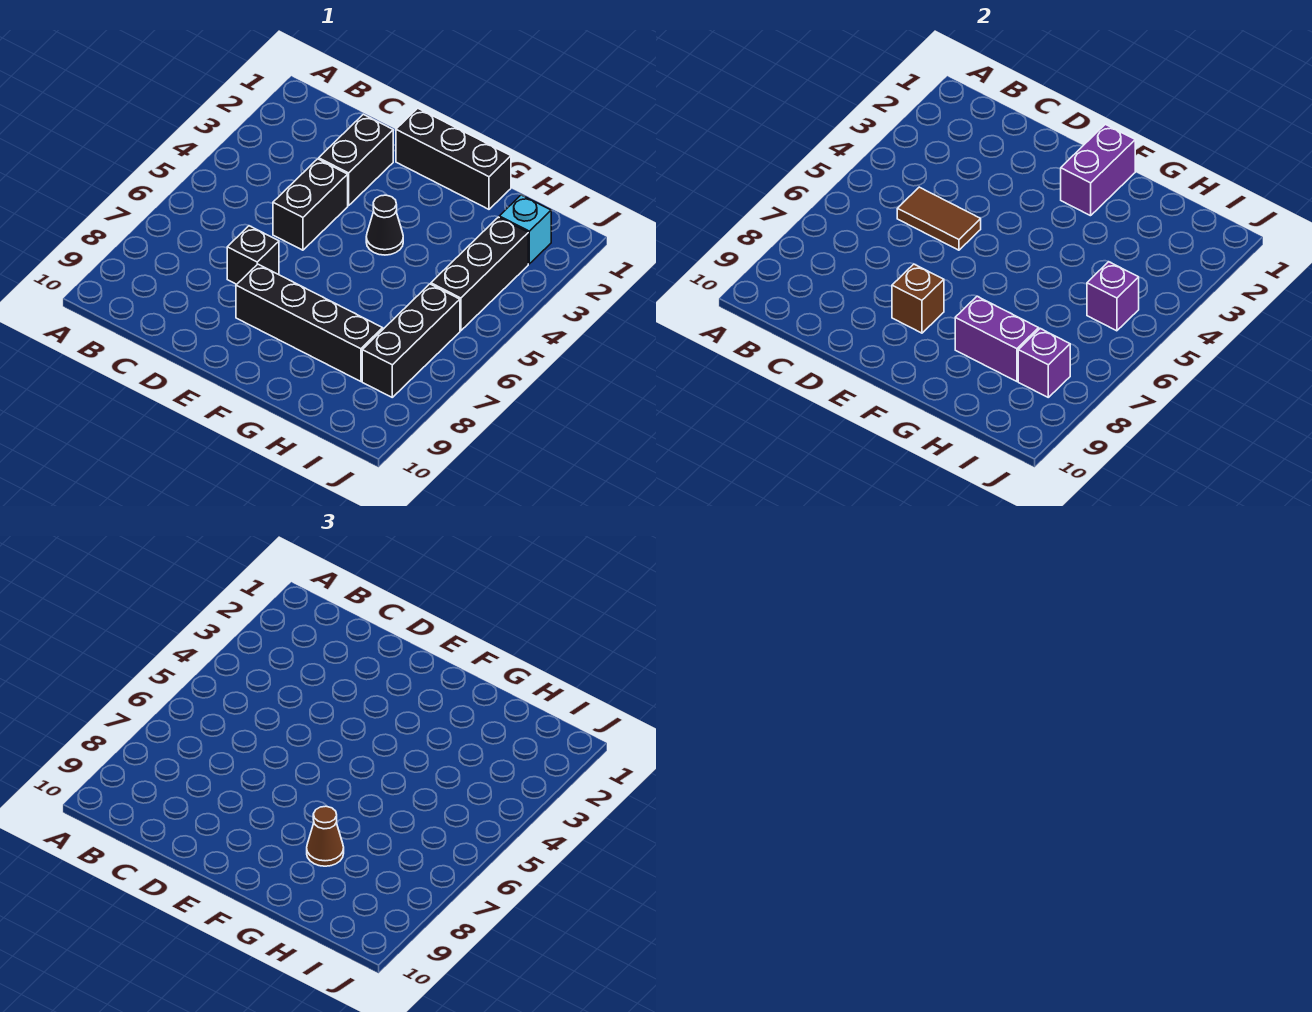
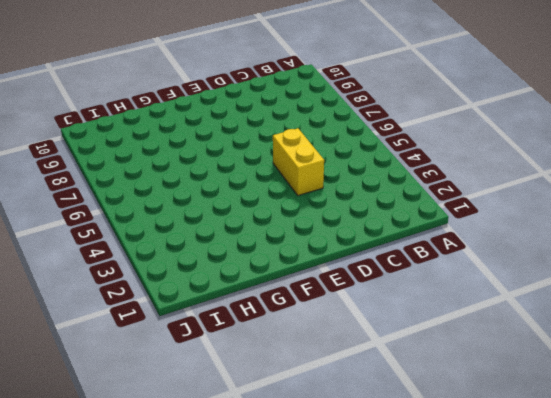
yellow brick D4:D5 level 1 -> black brick D4:D5 level 1
none -> black brick D2:D3 level 1
none -> black brick D7 level 1
none -> black brick E1:G1 level 1

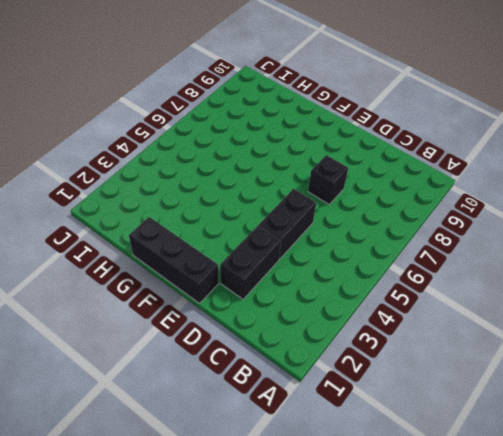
none -> black brick E8:H8 level 1
none -> black cone F4 level 1
none -> cyan brick I2 level 1

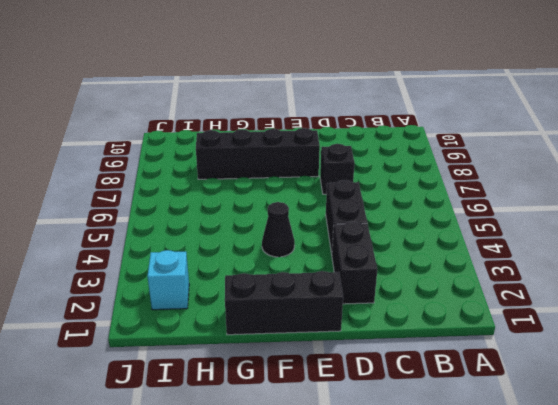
none -> black brick I3:I5 level 1
none -> black brick I6:I8 level 1
none -> brown tile C5:D5 level 2

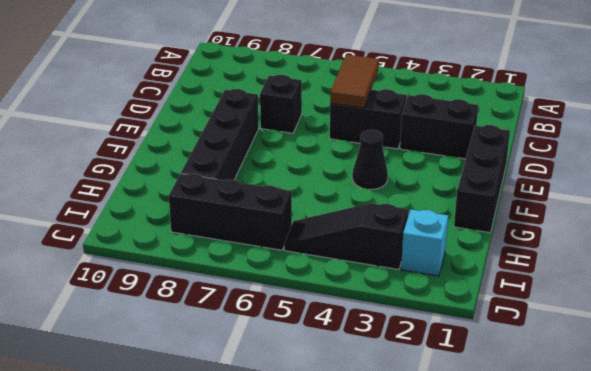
black slope I3:I5 level 1 top 3 -> black brick I3:I5 level 1
none -> brown brick E8 level 2
none -> purple brick F1:F2 level 2
none -> purple brick G8:H8 level 2

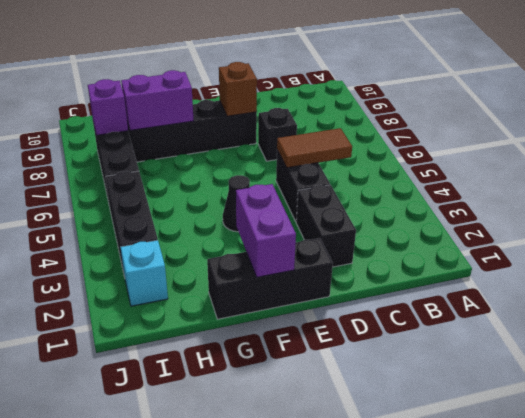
none -> purple brick I5 level 2
none -> brown cone G8 level 3

